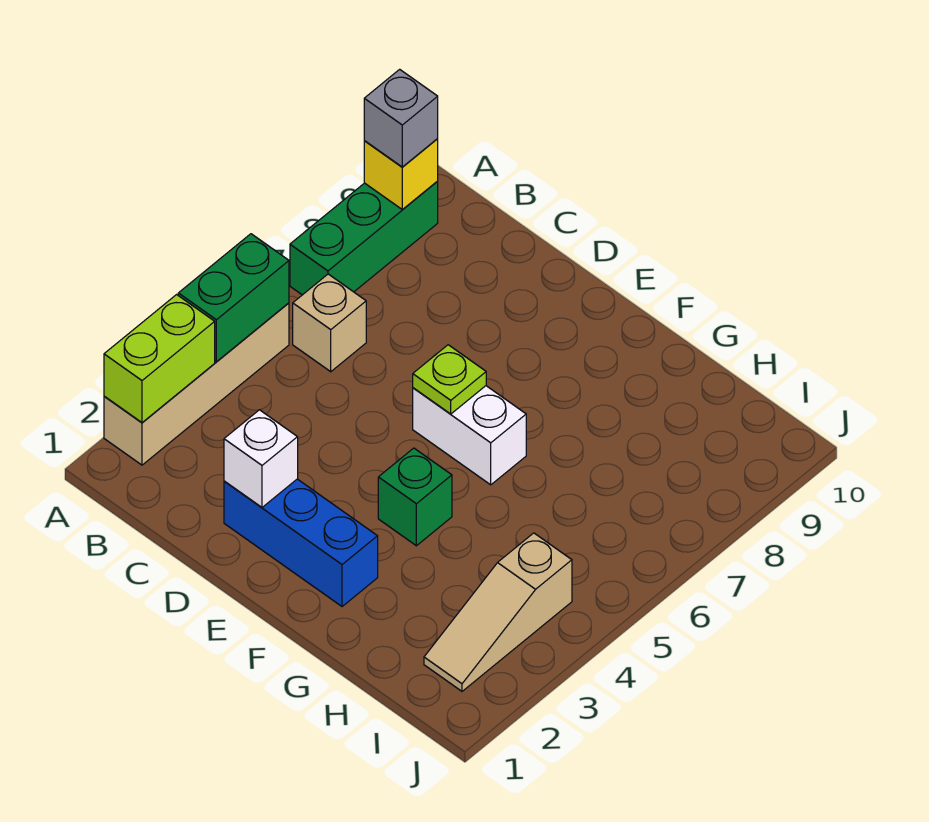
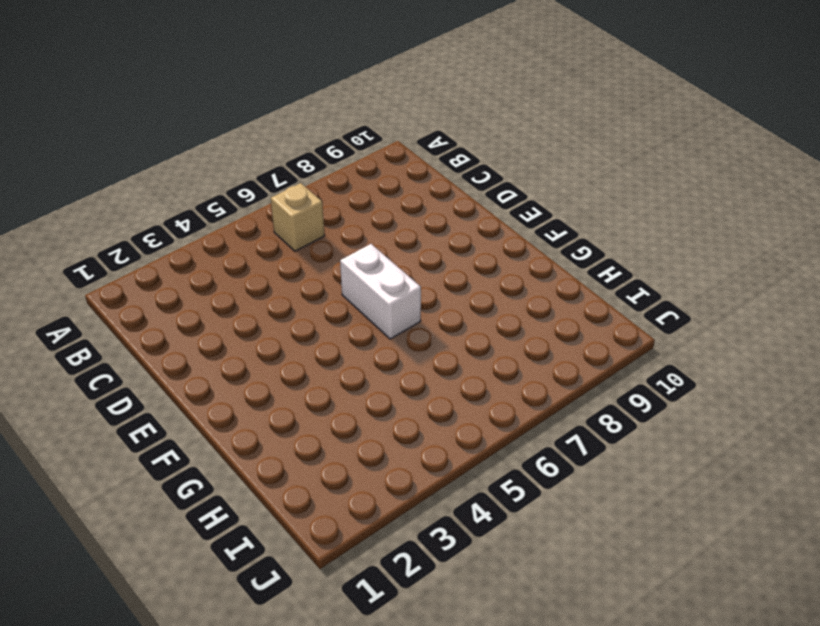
none -> tan brick A2:A5 level 1
none -> green brick A7:A9 level 1
none -> blue brick D2:F2 level 1

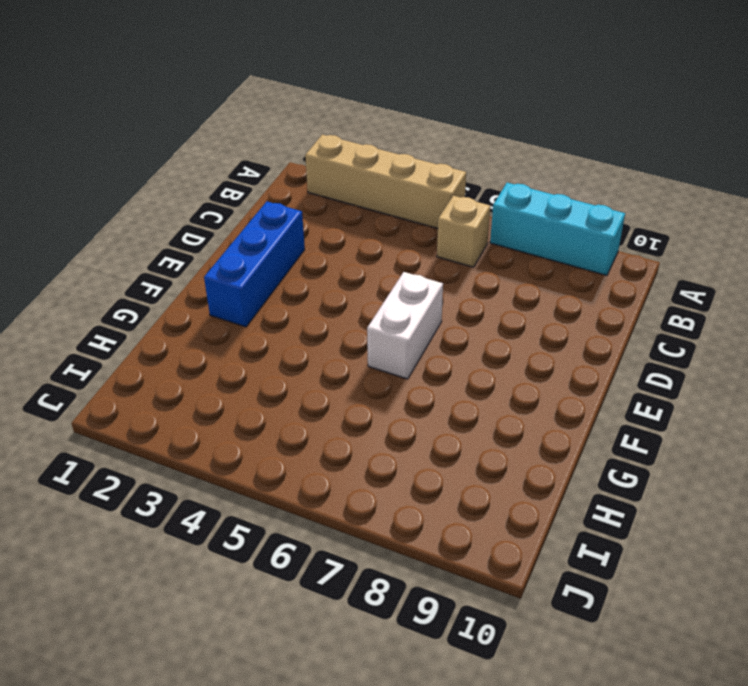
cyan brick A7:A9 level 1 -> green brick A7:A9 level 1
none -> green brick F4 level 1
none -> tan slope I2:I4 level 1 top 4
none -> lime brick A2:A3 level 2

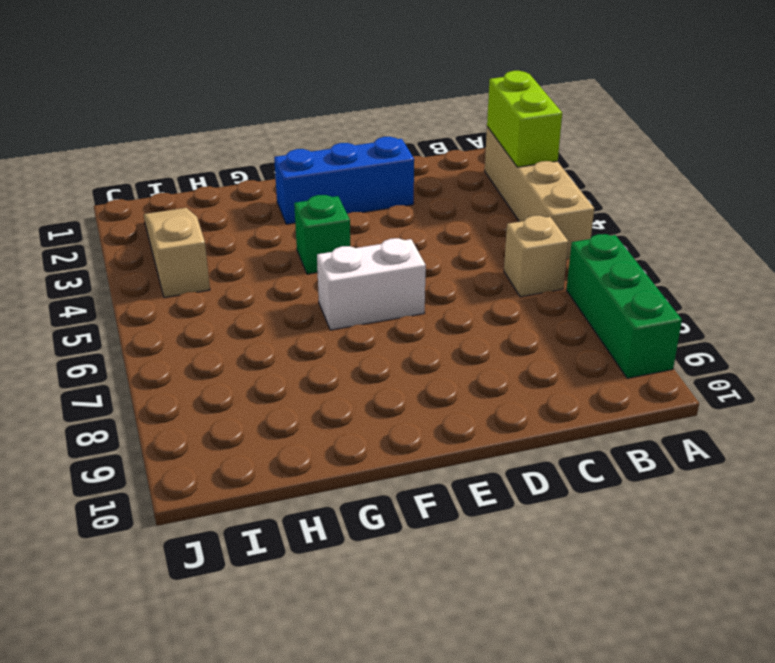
none -> green brick A4:A5 level 2
none -> yellow brick A9 level 2
none -> white brick D2 level 2

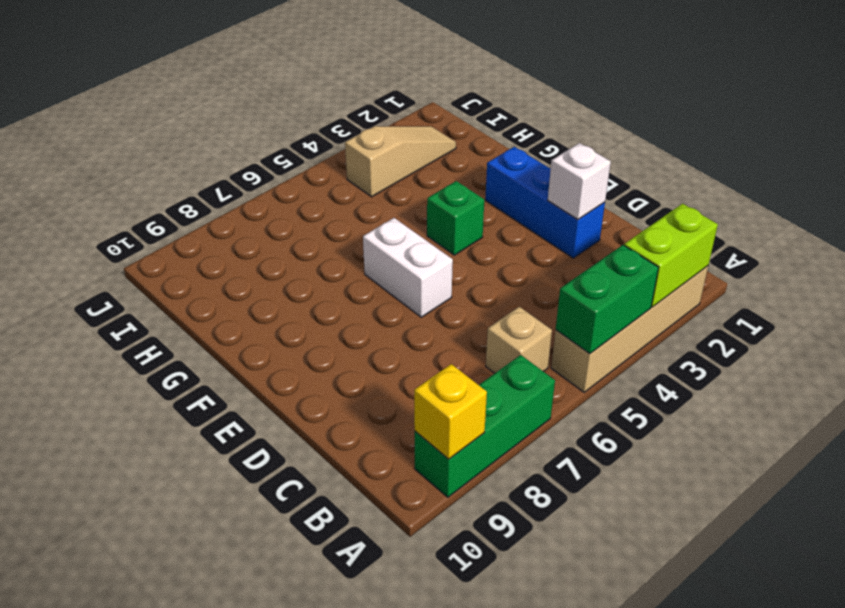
none -> lime plate E6 level 2
none -> grey brick A9 level 3

